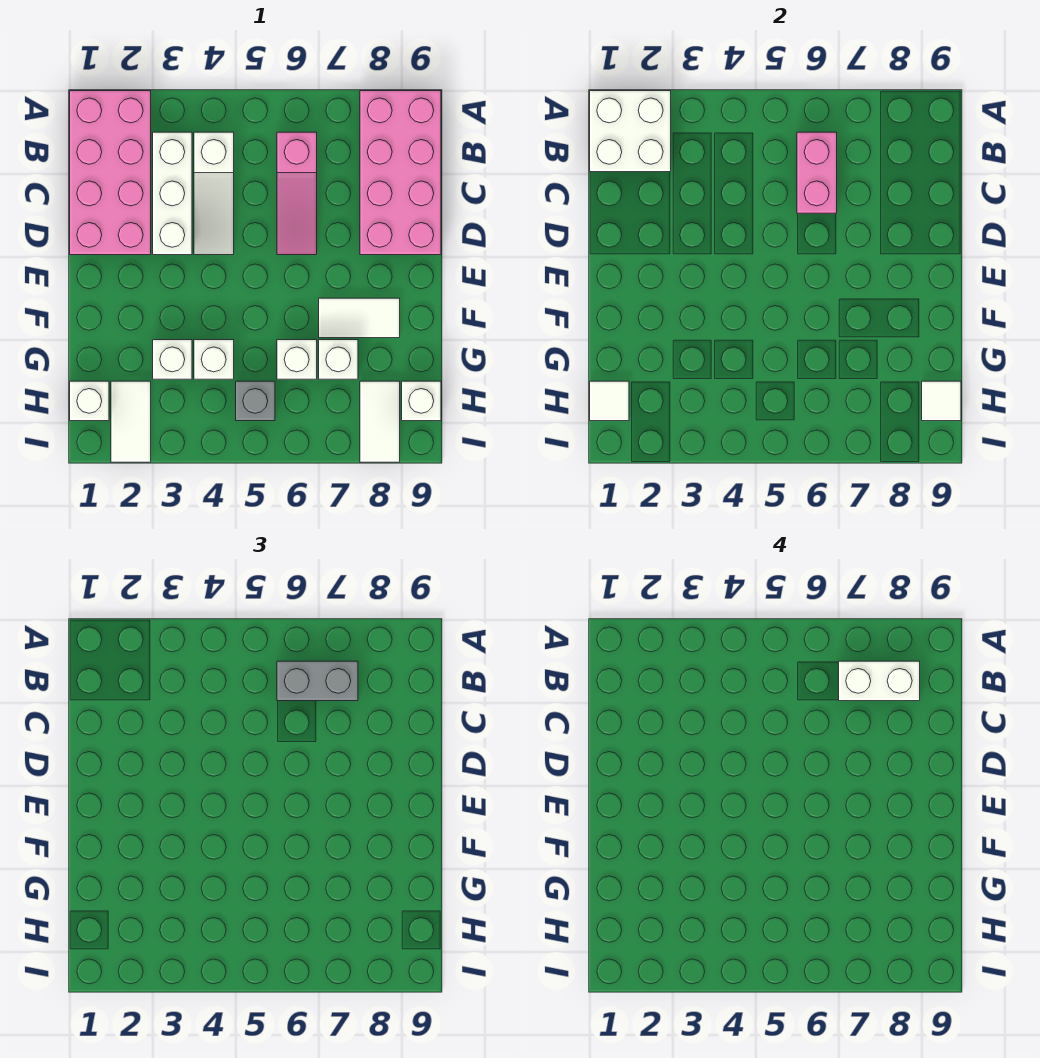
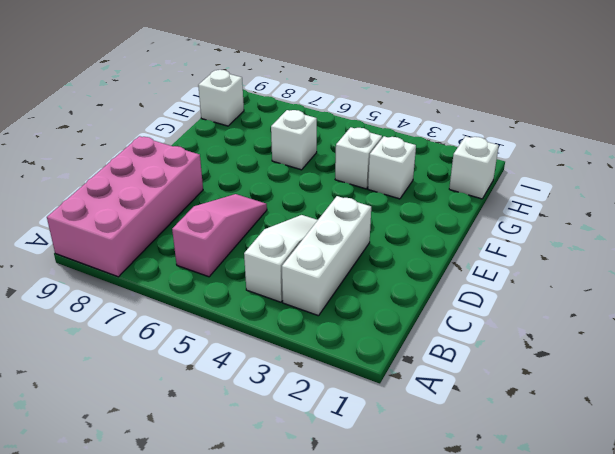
none -> pink brick A1:D2 level 1
none -> white tile F7:F8 level 1
none -> white brick G7 level 1

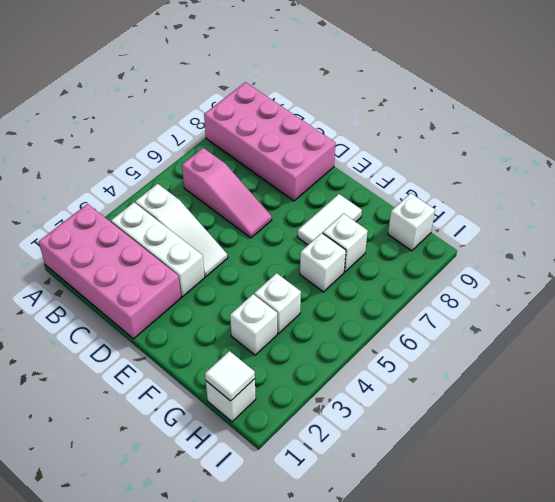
none -> white tile H2:I2 level 1
none -> grey brick H5 level 1
none -> white tile H8:I8 level 1

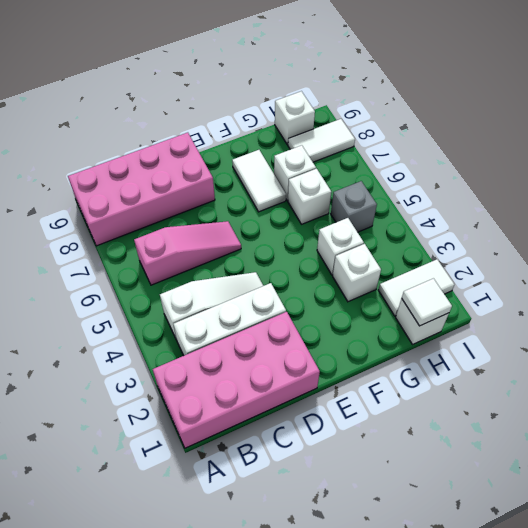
none -> white brick A1:B2 level 2
none -> pink brick B6:C6 level 2
none -> white tile H9 level 2

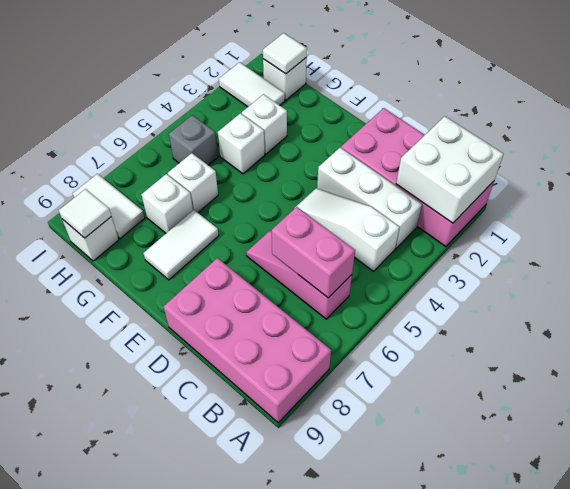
none -> grey brick B6:B7 level 3
none -> white brick B7:B8 level 4

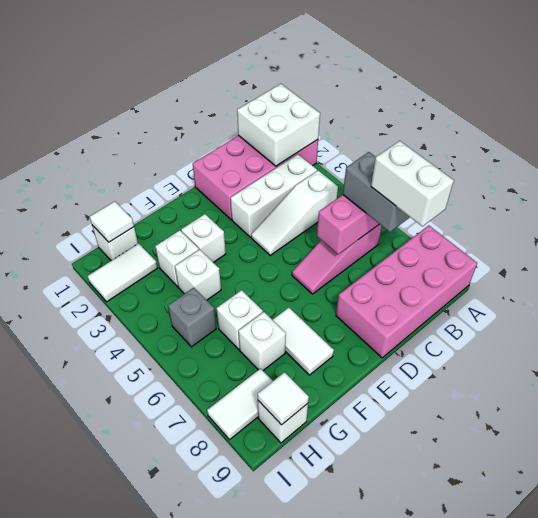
white brick F3 level 1 -> none

